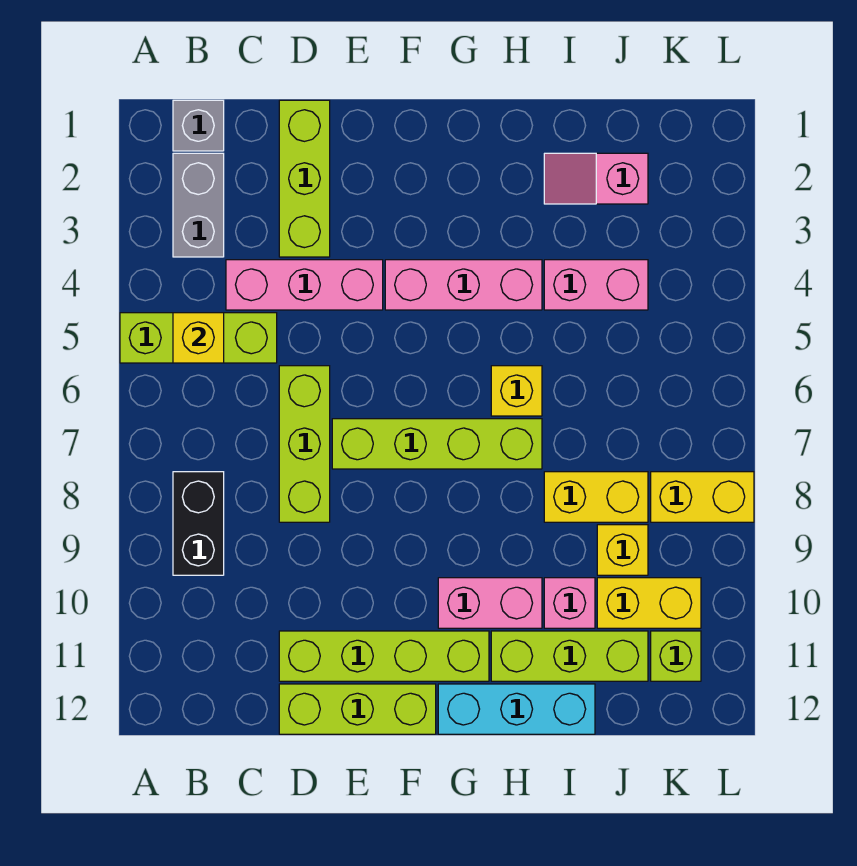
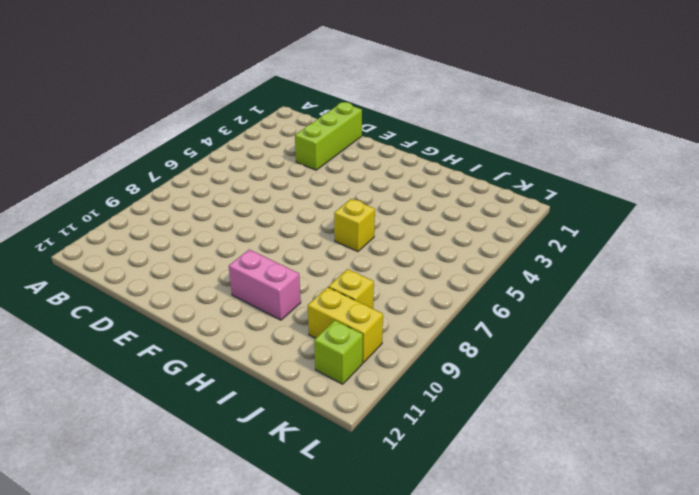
none -> lime brick A5:C5 level 1
none -> grey brick B1 level 1
none -> grey brick B2:B3 level 1

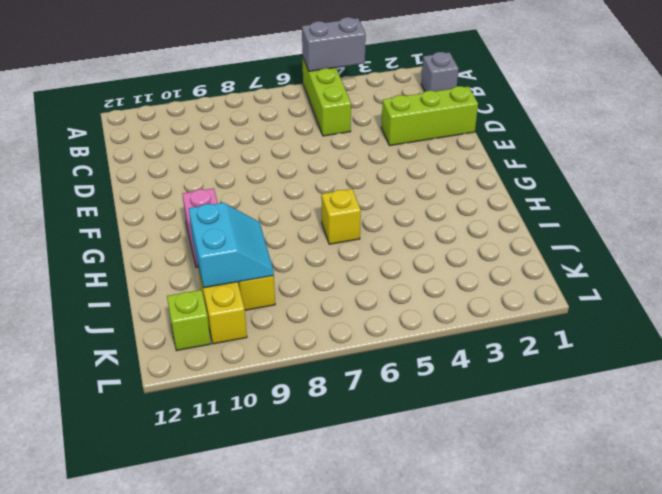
grey brick A4:A5 level 2 -> grey brick B2:B3 level 1
cyan slope I9:J10 level 2 top 10 -> none
none -> black brick B8:B9 level 1
none -> pink brick C4:E4 level 1
none -> lime brick D6:D8 level 1

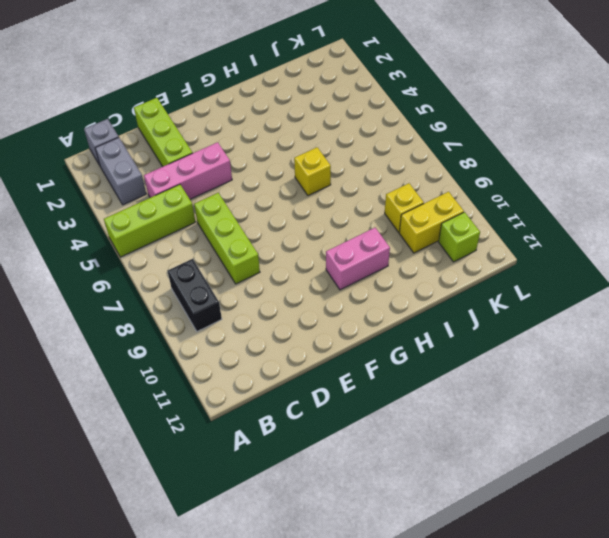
none -> lime brick D11:G11 level 1
none -> lime brick D12:F12 level 1
none -> lime brick E7:H7 level 1

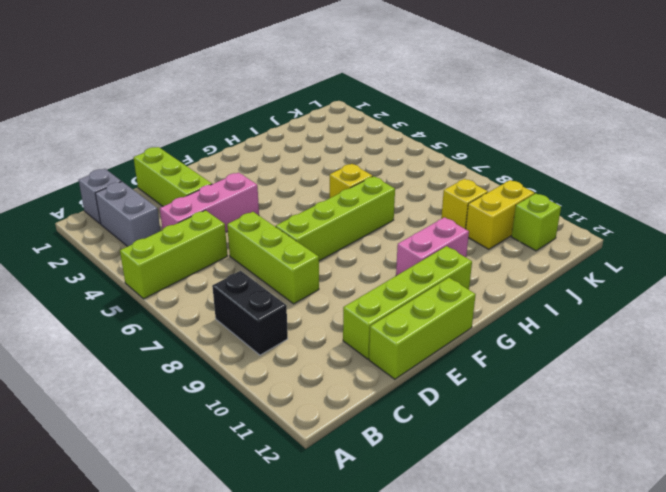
none -> pink brick F4:H4 level 1
none -> cyan brick G12:I12 level 1
none -> lime brick H11:J11 level 1

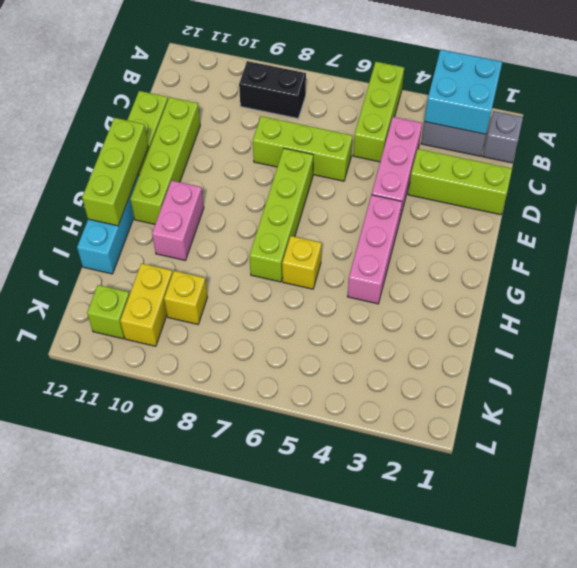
cyan brick A2:B3 level 2 -> none
lime brick F12:H12 level 2 -> lime brick H11:J11 level 1
none -> pink slope I2:J2 level 1 top J
none -> pink brick I4:J4 level 1
none -> yellow brick I8:J8 level 1

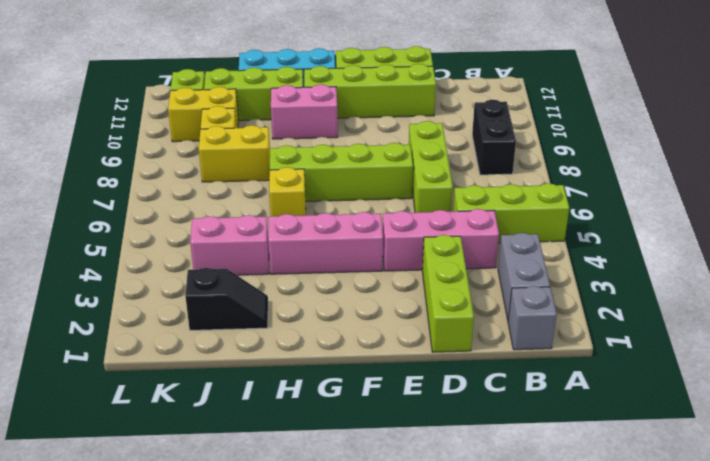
black slope I2:J2 level 1 top J -> pink slope I2:J2 level 1 top J
none -> pink brick I10 level 1
none -> yellow brick K8:L8 level 1
none -> yellow brick B5 level 2

